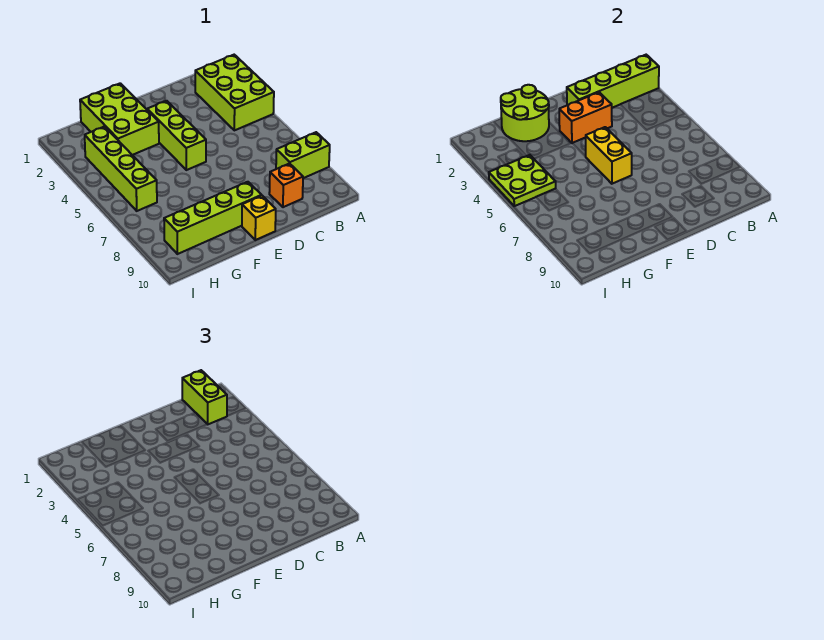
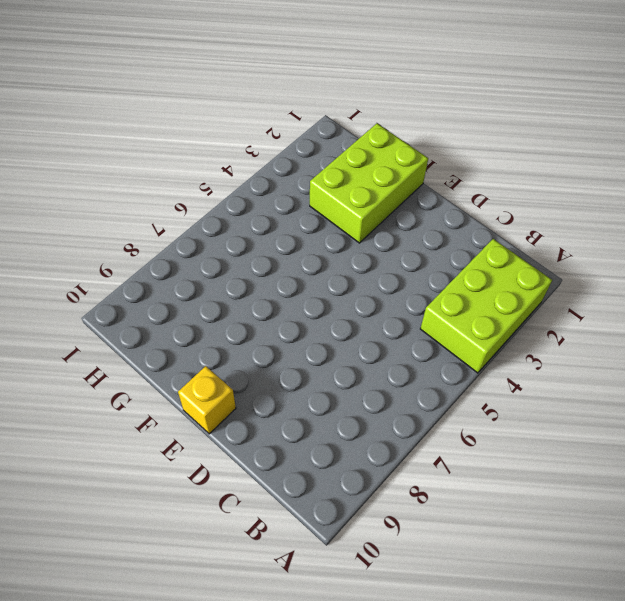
none -> lime brick A8:B8 level 1
none -> orange brick C9 level 1
none -> lime brick E3:E5 level 1

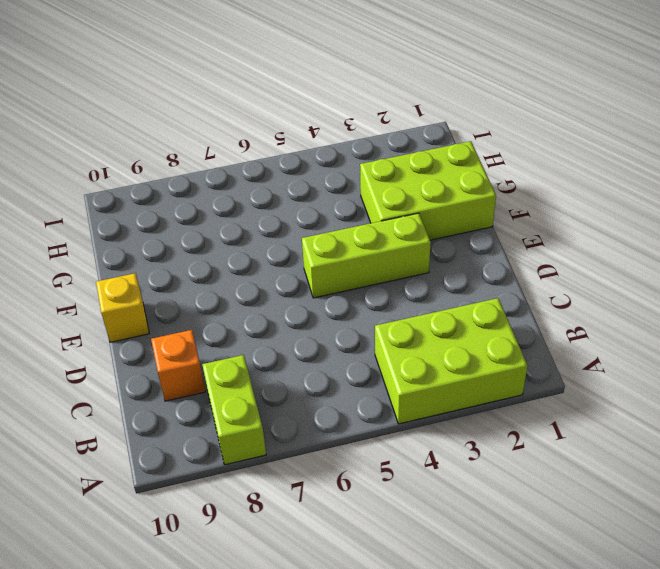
none -> lime brick E9:H9 level 1
none -> lime brick H3:H6 level 1
none -> lime brick A2:D2 level 2

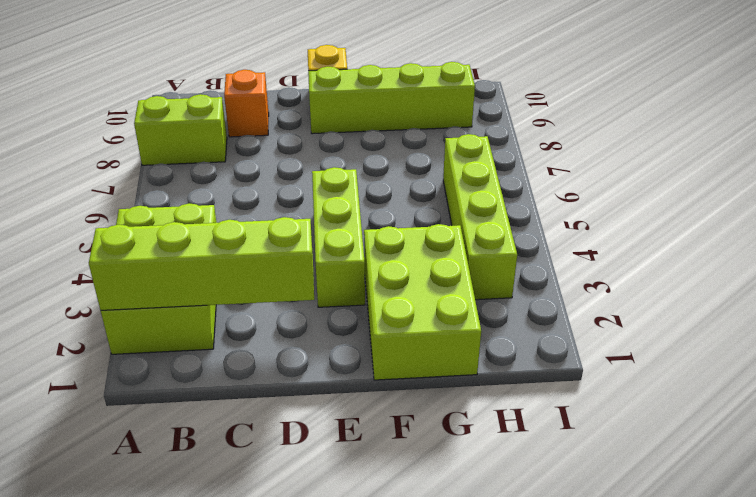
none -> orange brick D3:E3 level 2
none -> yellow brick E5:E6 level 2
none -> lime round brick F1:G2 level 2

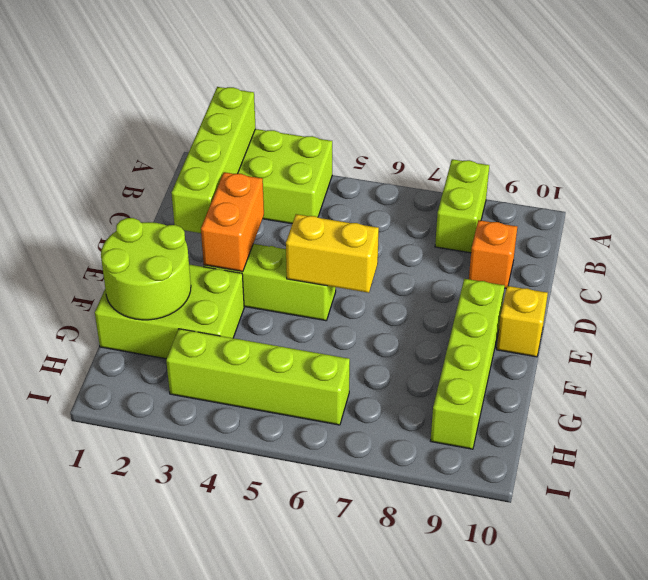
none -> lime plate H4:I5 level 2
none -> lime brick B1:B2 level 3

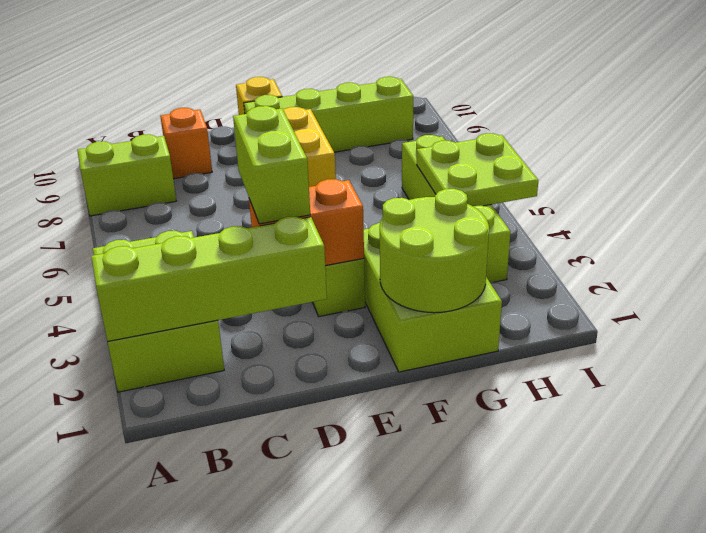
lime brick D3:D4 level 3 -> lime brick B1:B2 level 3

